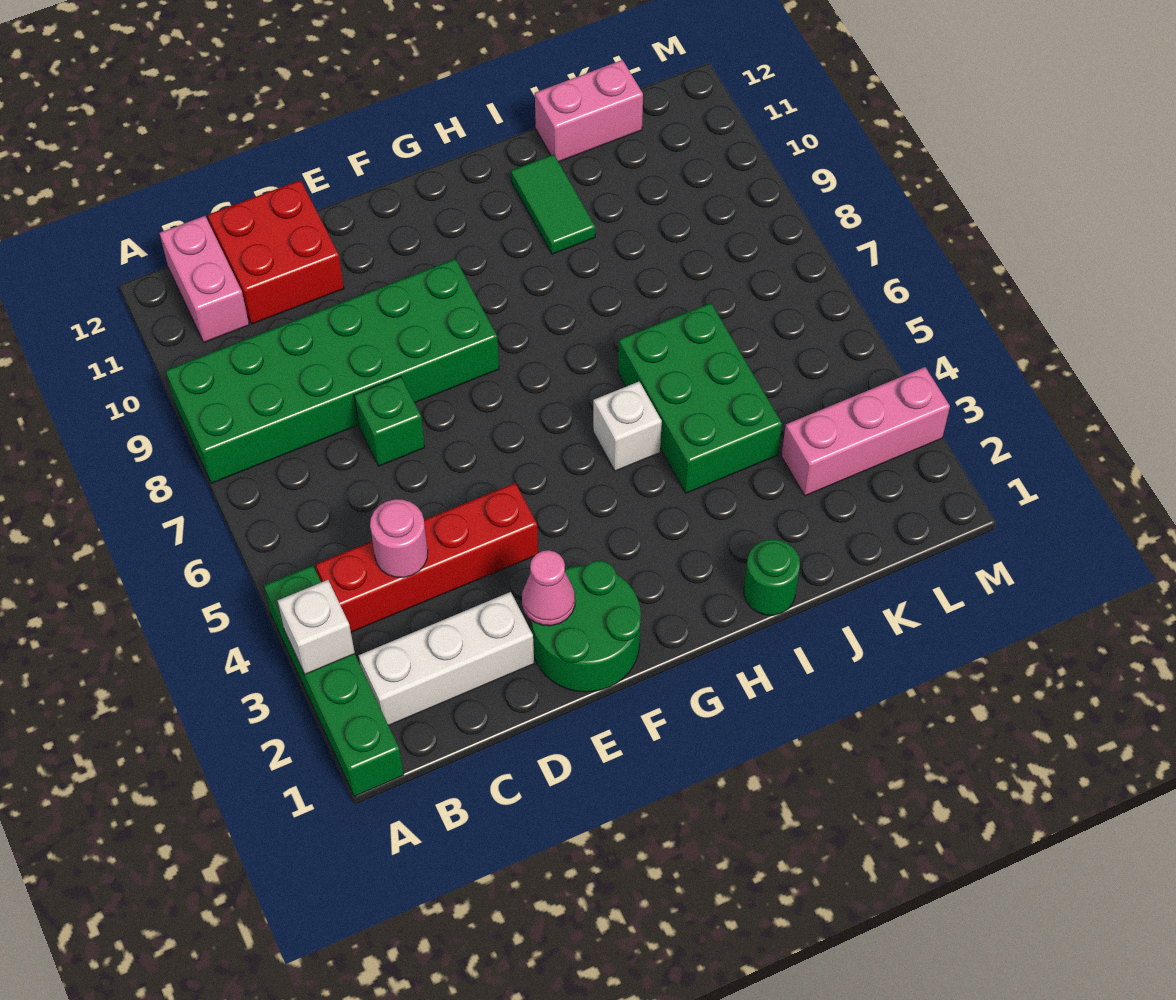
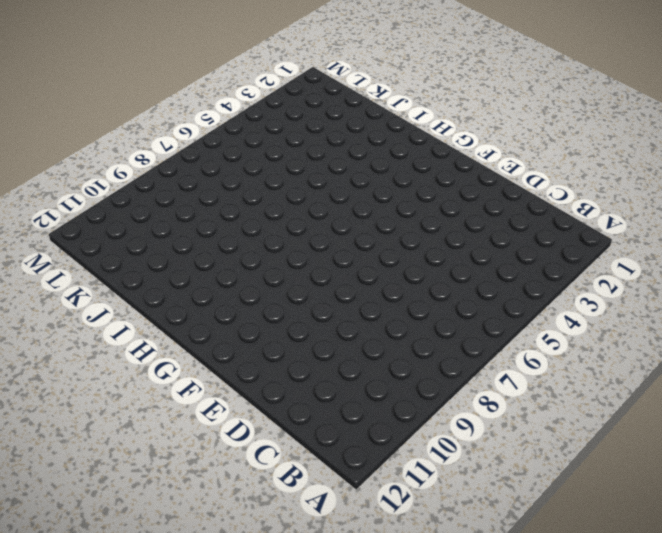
none -> green brick A1:A4 level 1
none -> green brick A8:F9 level 1
none -> white brick B2:D2 level 1

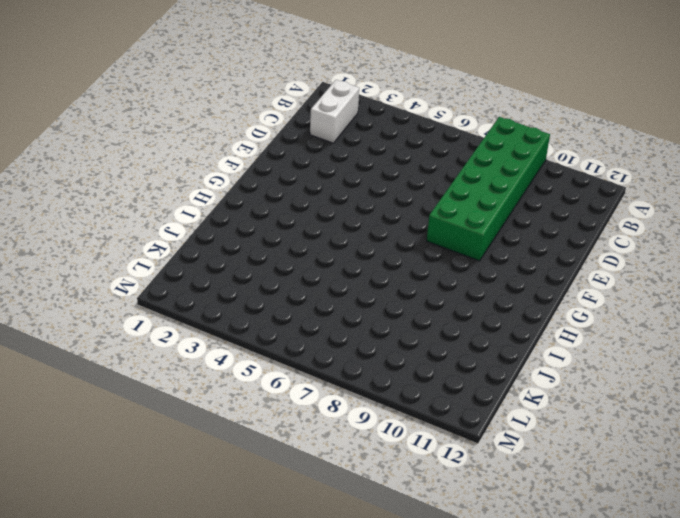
white brick B2:C2 level 1 -> white brick B2:D2 level 1
none -> green brick A1:A4 level 1
none -> red brick B4:E4 level 1
none -> pink brick B11:B12 level 1

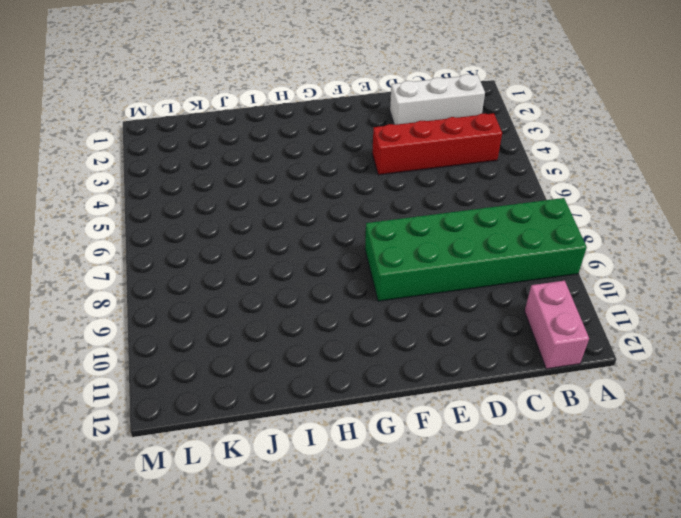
none -> green brick A1:A4 level 1
none -> red brick C11:D12 level 1
none -> green brick D7 level 1

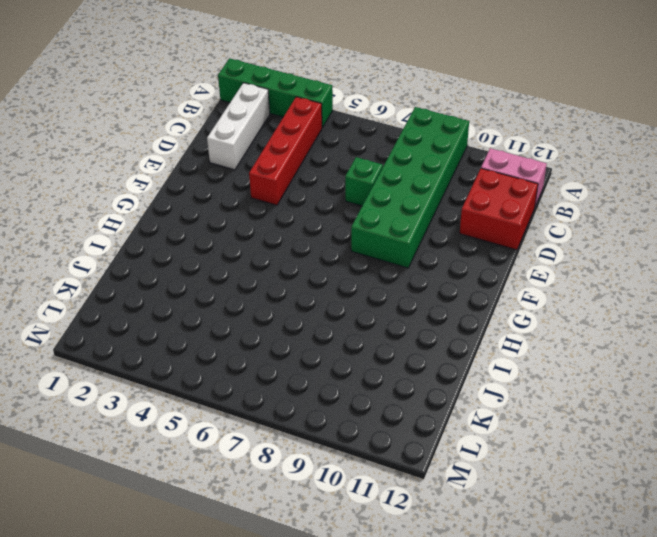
none -> green round brick E1:F2 level 1
none -> white brick H5 level 1
none -> green round brick I1 level 1

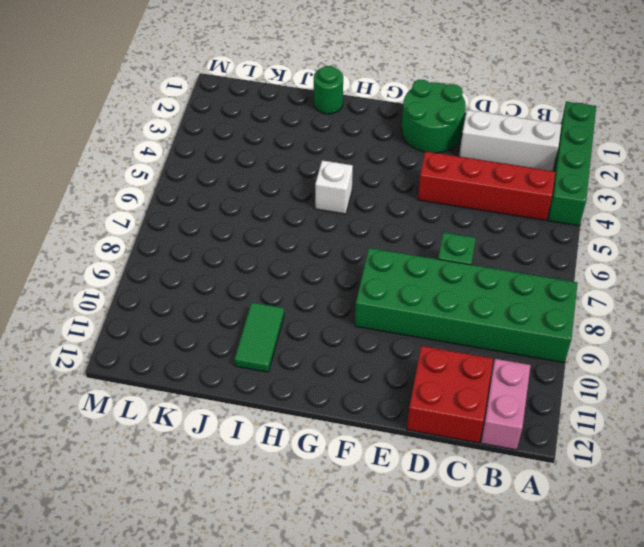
none -> green brick I4:J6 level 1
none -> pink brick J12:K12 level 1
none -> pink brick K3:M3 level 1

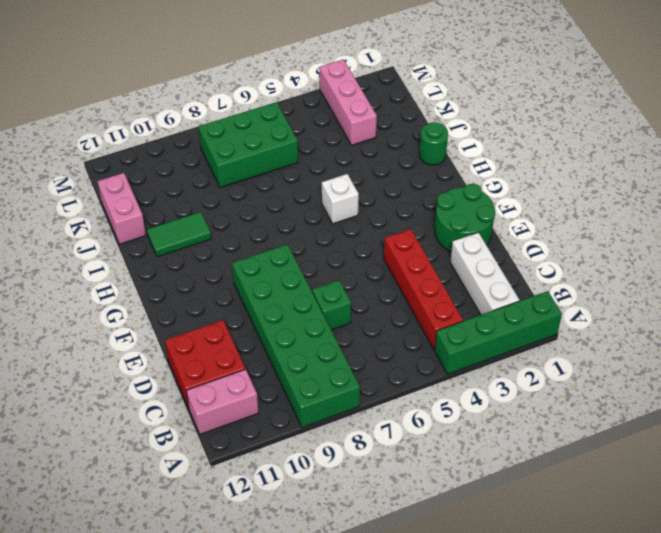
green brick K6:L8 level 1 -> green brick I4:J6 level 1
none -> white brick A3 level 2
none -> pink round brick C4 level 2
none -> pink cone E2 level 2

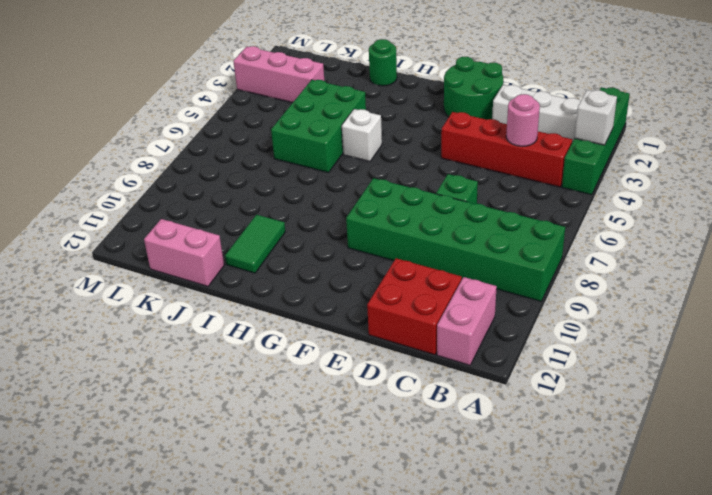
none -> pink cone E2 level 2

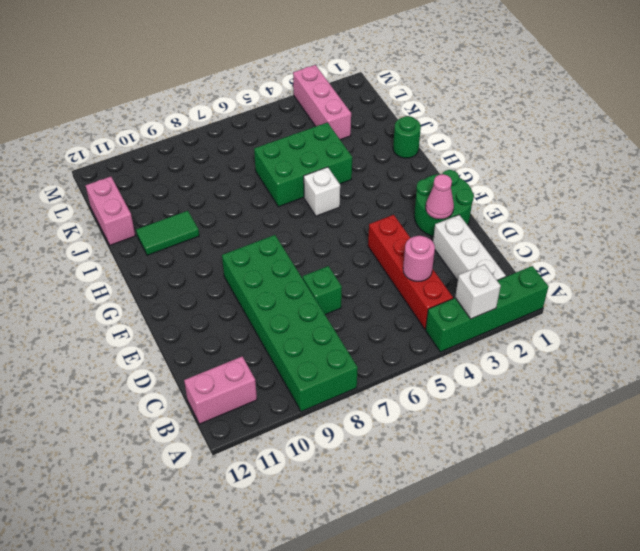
none -> red brick C11:D12 level 1

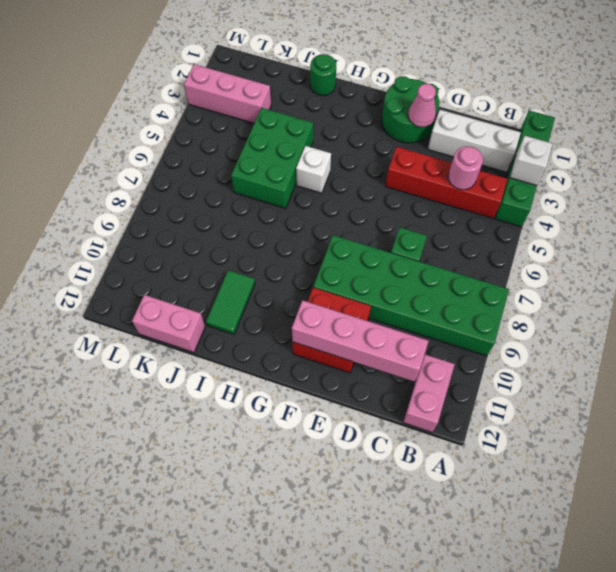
pink brick C11:F11 level 2 -> none
red brick E10:F11 level 1 -> red brick C11:D12 level 1

